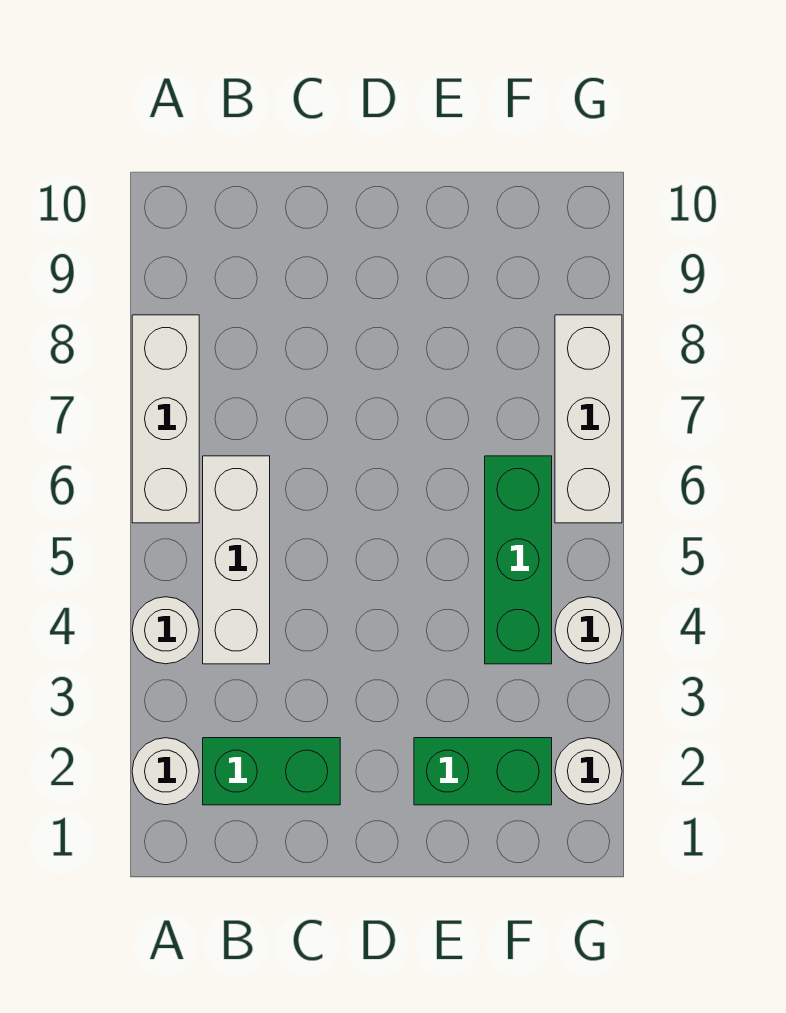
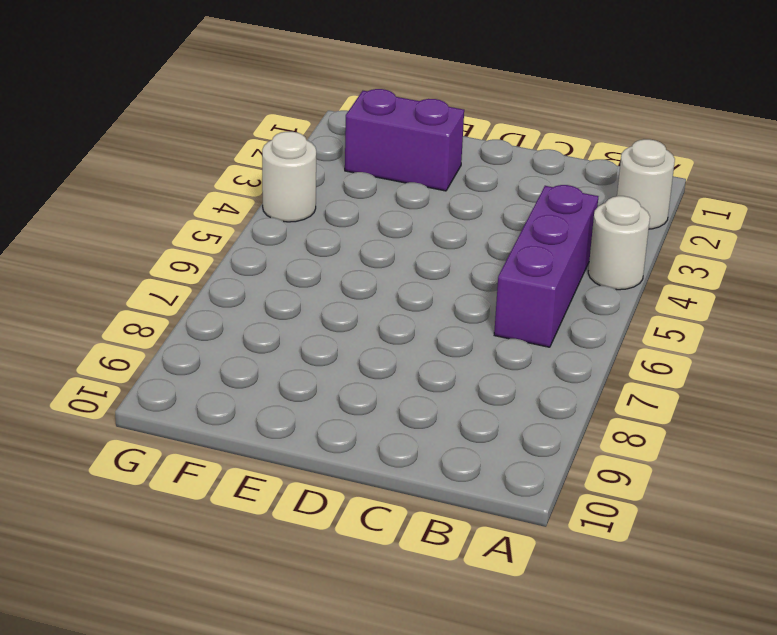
purple brick B4:B6 level 1 -> white brick B4:B6 level 1
purple brick E2:F2 level 1 -> green brick E2:F2 level 1
none -> white brick A6:A8 level 1
none -> green brick B2:C2 level 1

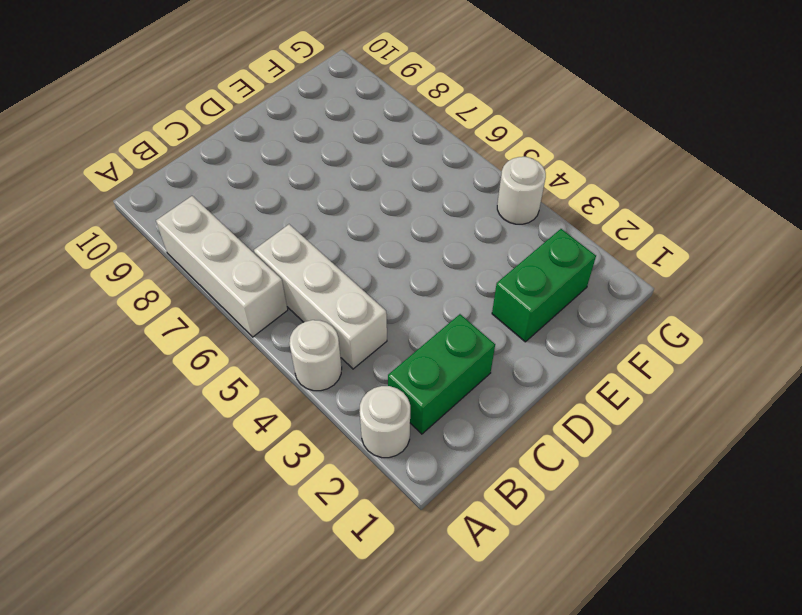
none -> green brick F4:F6 level 1
none -> white round brick G2 level 1

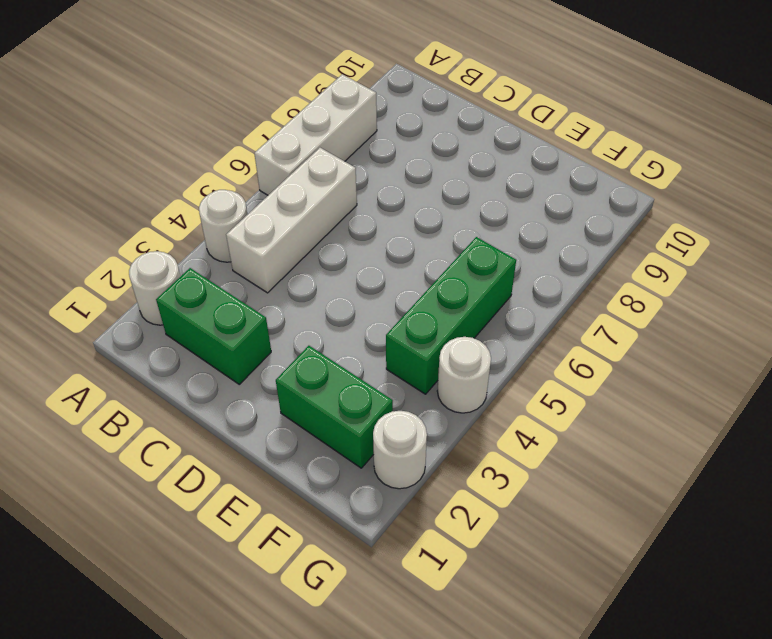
none -> white brick G6:G8 level 1

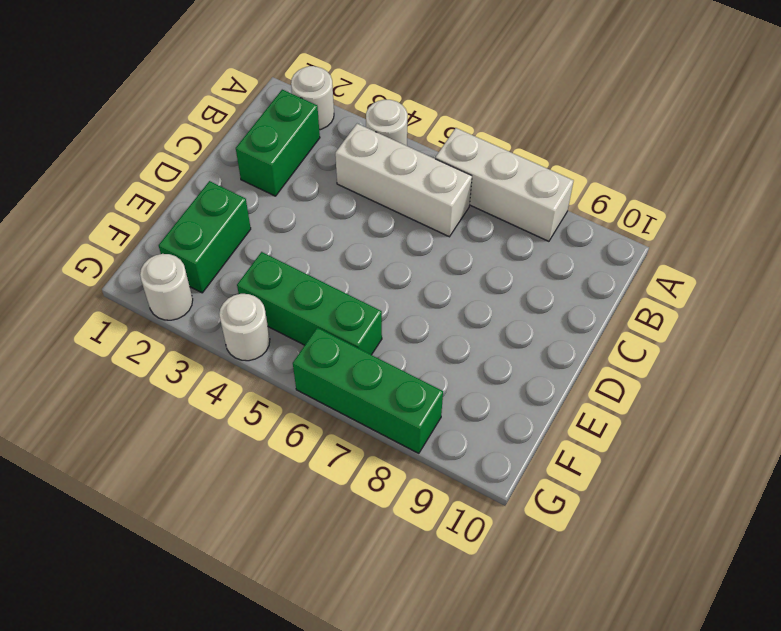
green brick G6:G8 level 1 -> white brick G6:G8 level 1

